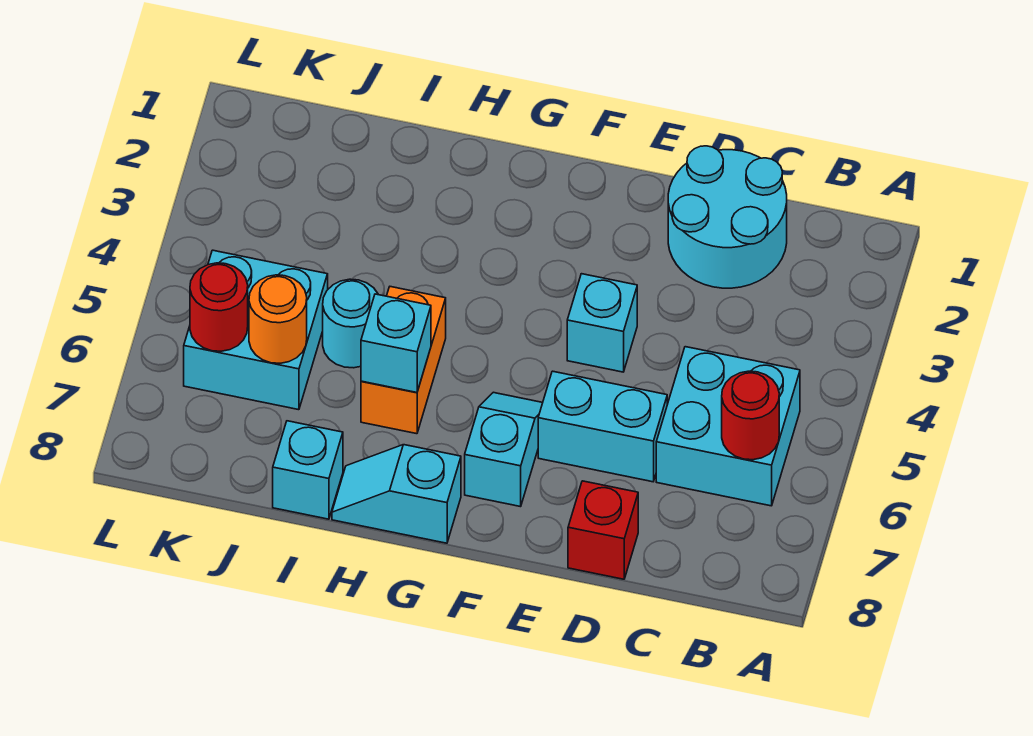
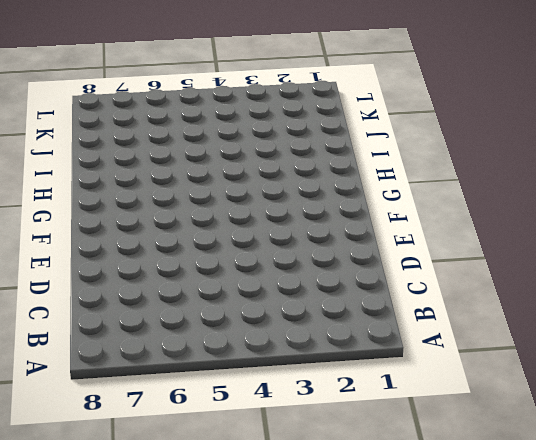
none -> cyan brick B5:C6 level 1
none -> cyan round brick C1:D2 level 1
none -> cyan brick D6:E6 level 1

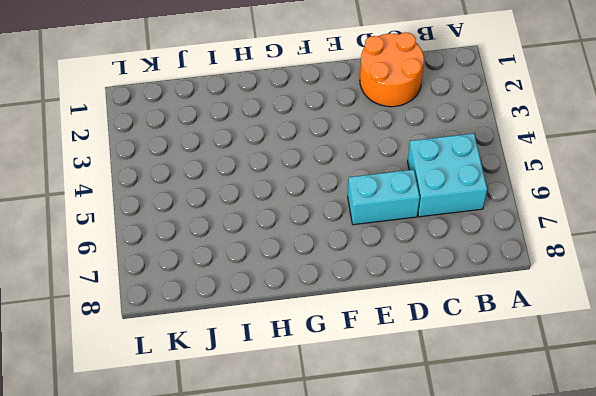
orange round brick C1:D2 level 1 -> cyan round brick C1:D2 level 1
none -> red brick D8 level 1
none -> cyan brick E4 level 1
none -> cyan slope F6:F7 level 1 top 7

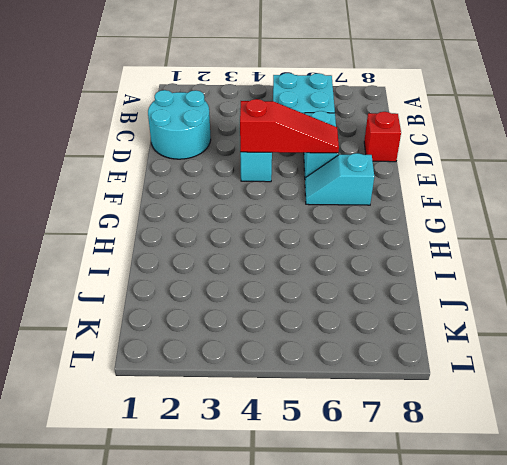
red slope E4:E6 level 2 top 4 -> none
none -> cyan slope G8:H8 level 1 top G
none -> orange brick H5:H6 level 1
none -> cyan round brick I5 level 1

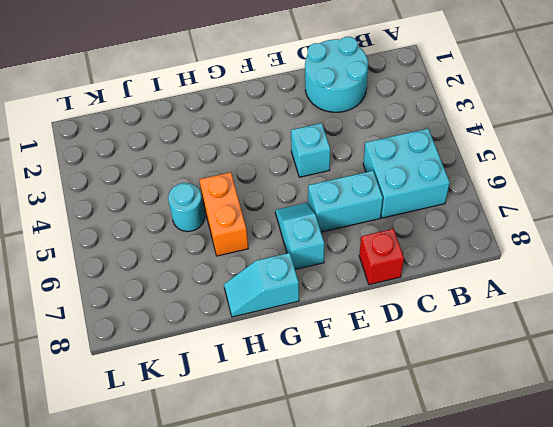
none -> cyan brick I8 level 1
none -> cyan brick J5:K6 level 1
none -> red round brick B6 level 2

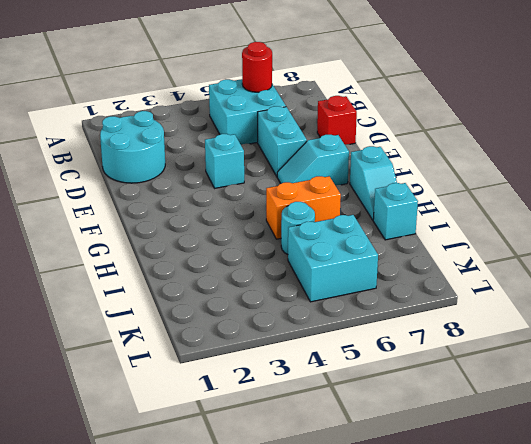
none -> cyan brick H6 level 2
none -> orange round brick J6 level 2
none -> red round brick K6 level 2

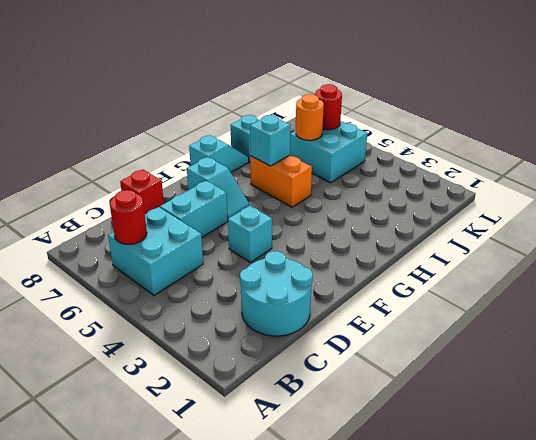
none -> cyan round brick I5 level 1

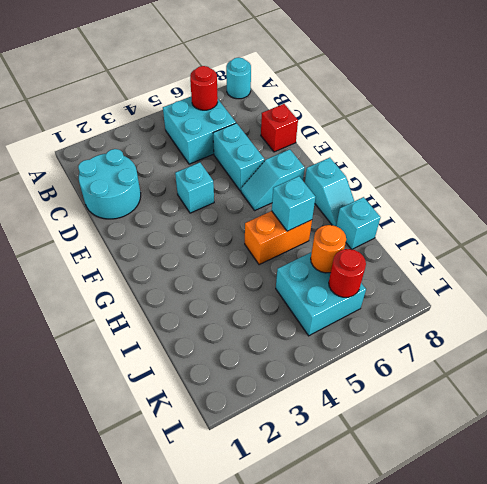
cyan round brick A8 level 1 -> cyan round brick I5 level 1

